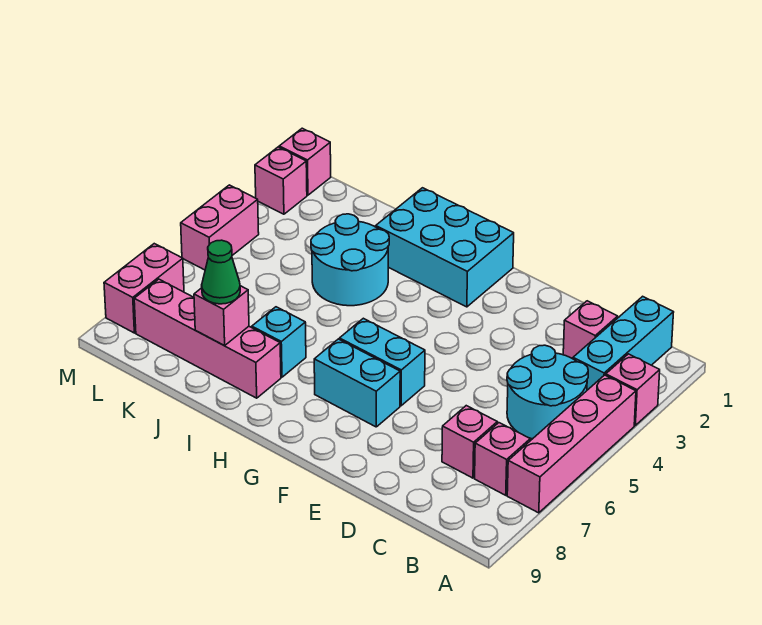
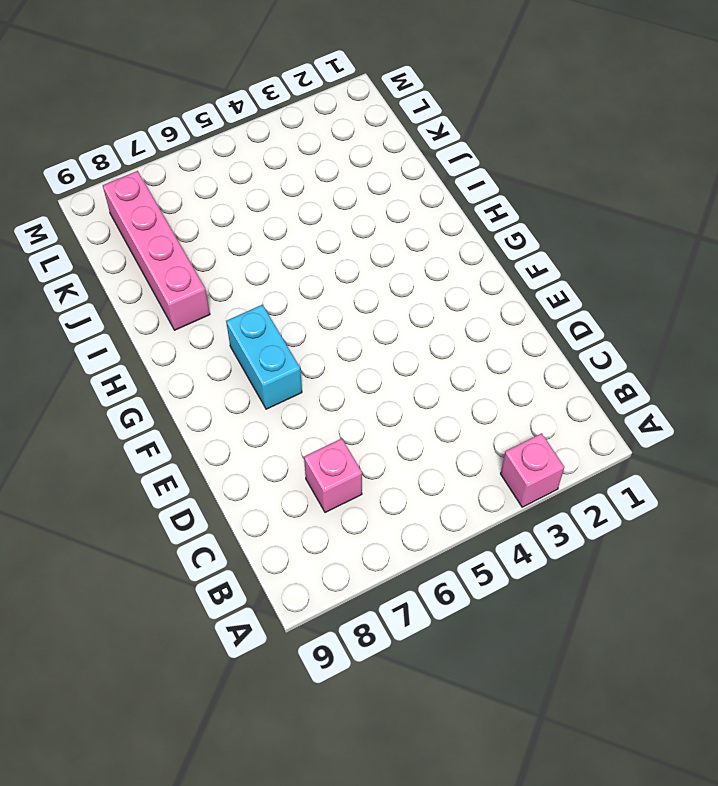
none -> pink brick A4:A7 level 1
none -> cyan brick B1:B3 level 1
none -> cyan round brick B4:C5 level 1

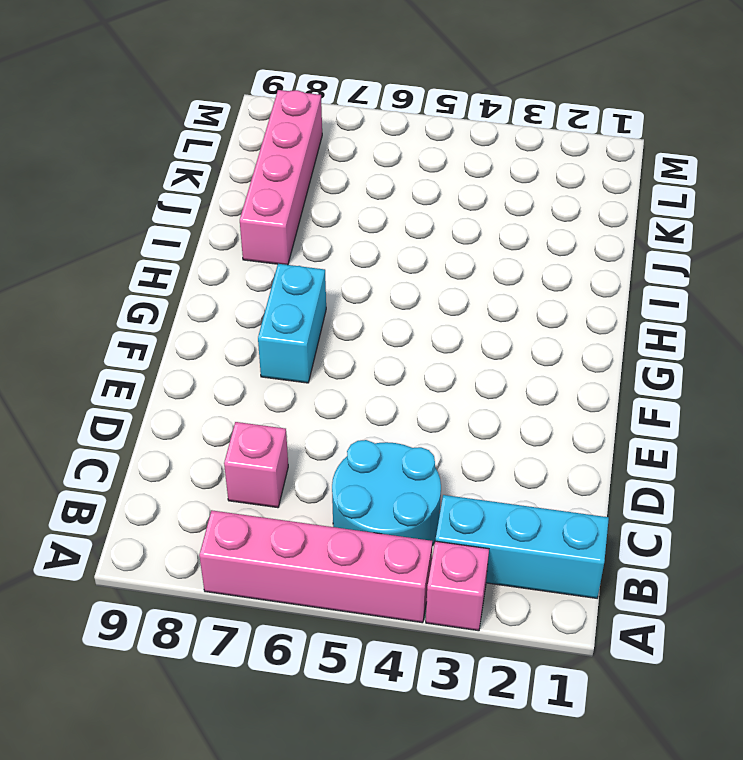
none -> pink brick B7 level 1
none -> pink brick C2 level 1
none -> cyan brick F6:G6 level 1

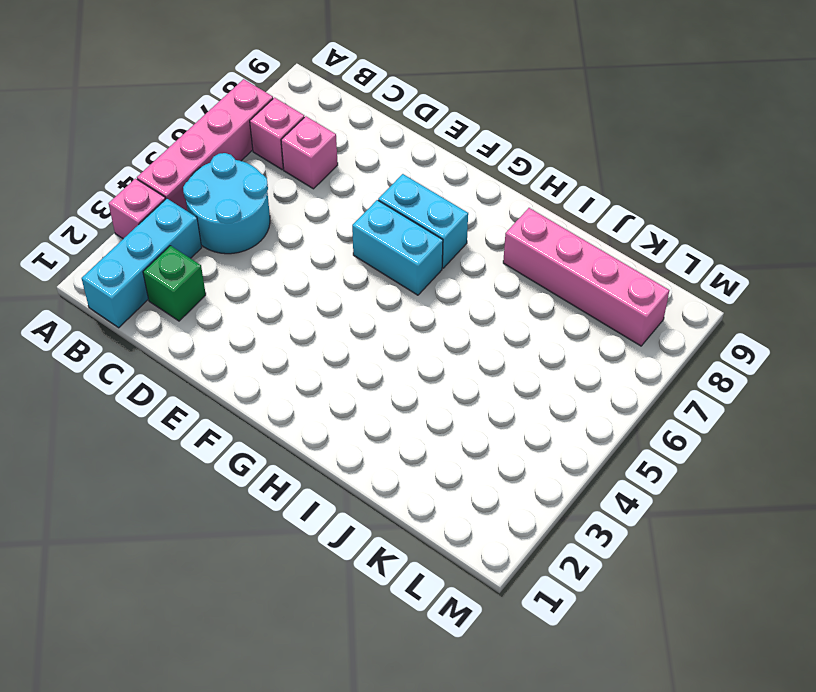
green brick C2 level 1 -> pink brick C2 level 1
none -> cyan brick G1:I2 level 1
none -> cyan round brick I3:J4 level 1
none -> cyan brick I7 level 1

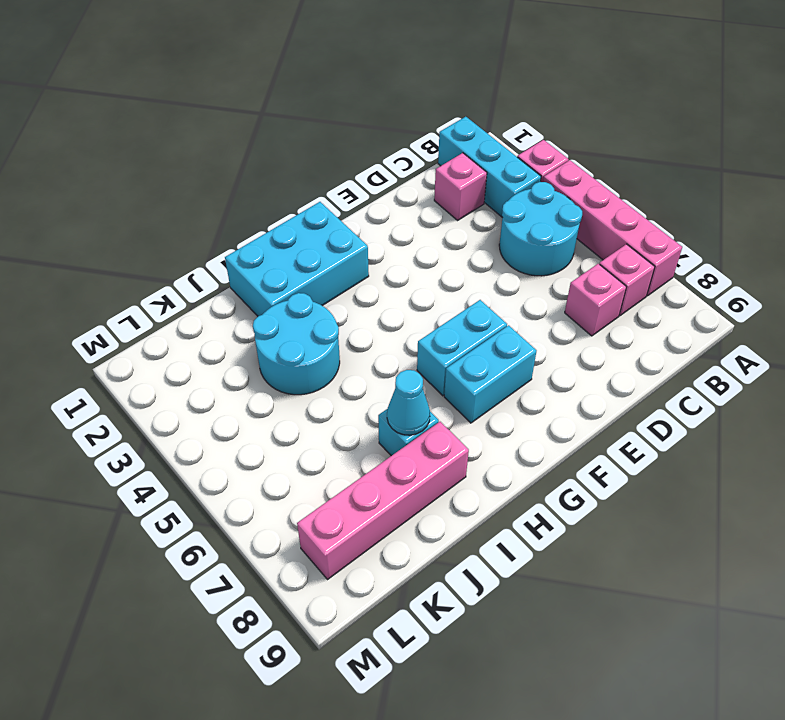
cyan cone I7 level 2 -> none
none -> pink brick M1 level 1
none -> pink brick M2 level 1
none -> pink brick M4:M5 level 1

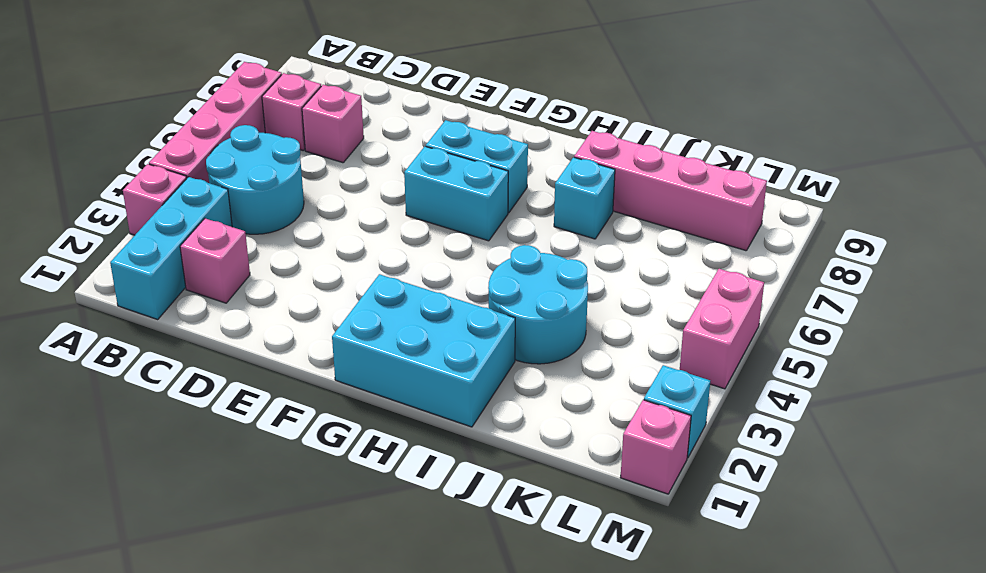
cyan brick M2 level 1 -> pink brick M2 level 1
none -> pink brick M7:M8 level 1
none -> pink brick J8 level 2
none -> green cone J8 level 3

